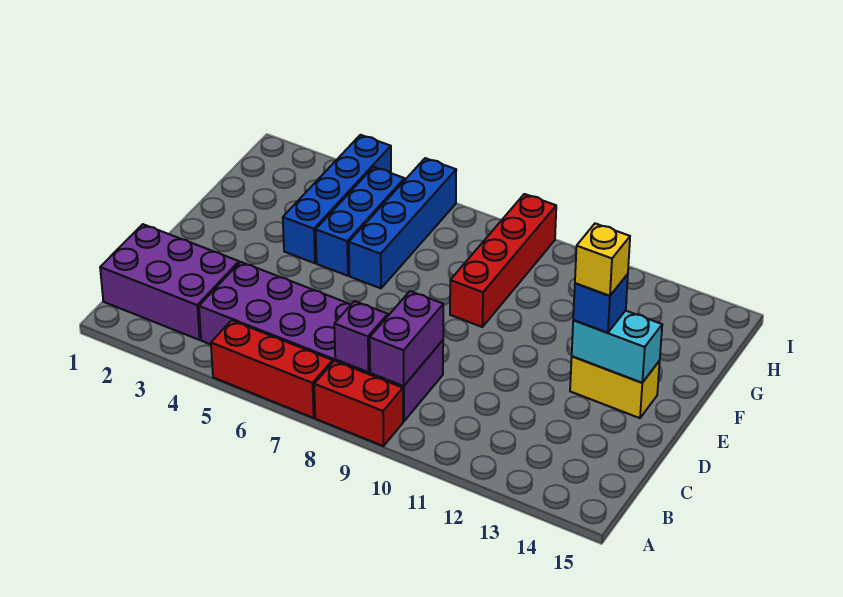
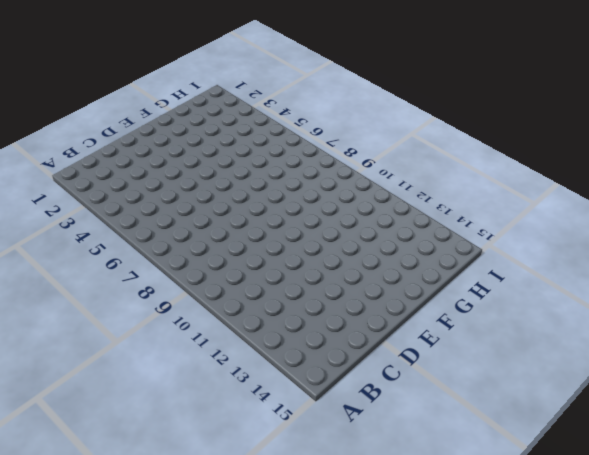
none -> red brick A5:A7 level 1
none -> red brick A8:A9 level 1
none -> purple brick B1:C3 level 1

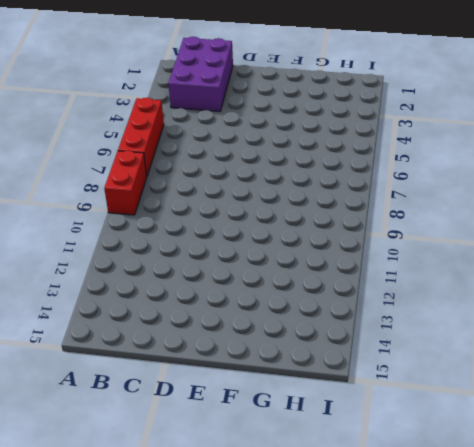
none -> purple brick B4:C9 level 1
none -> yellow brick E13:E14 level 1
none -> blue brick F4:I4 level 1

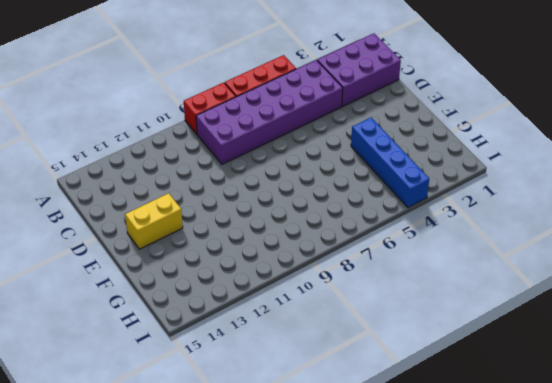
none -> blue brick F5:H5 level 1
none -> blue brick F6:I6 level 1
none -> red brick F9:I9 level 1

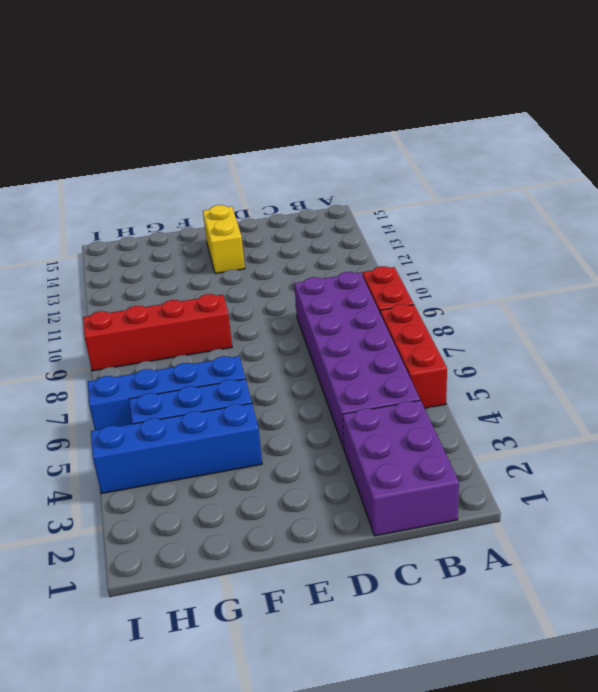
none -> purple brick B8 level 2
none -> purple brick B9:C9 level 2
none -> cyan brick E13:E14 level 2

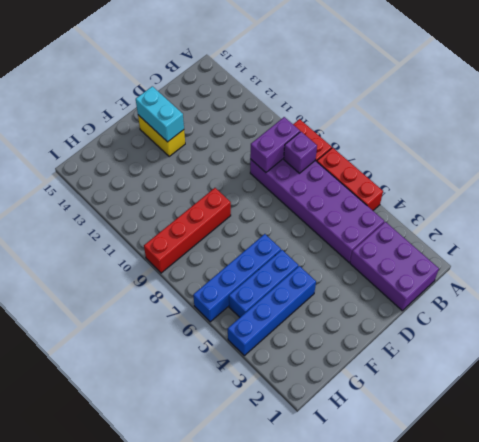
none -> blue brick E13 level 3
none -> yellow brick E13 level 4

